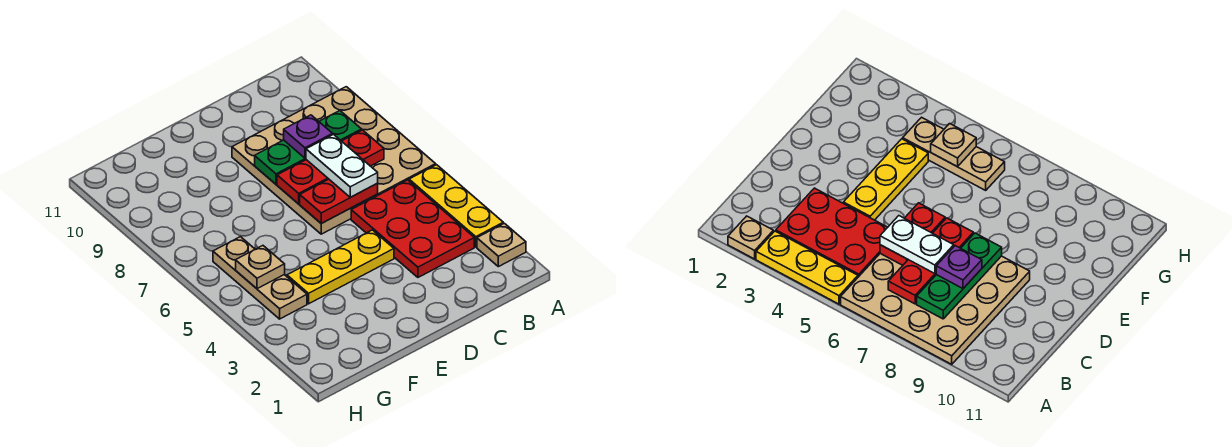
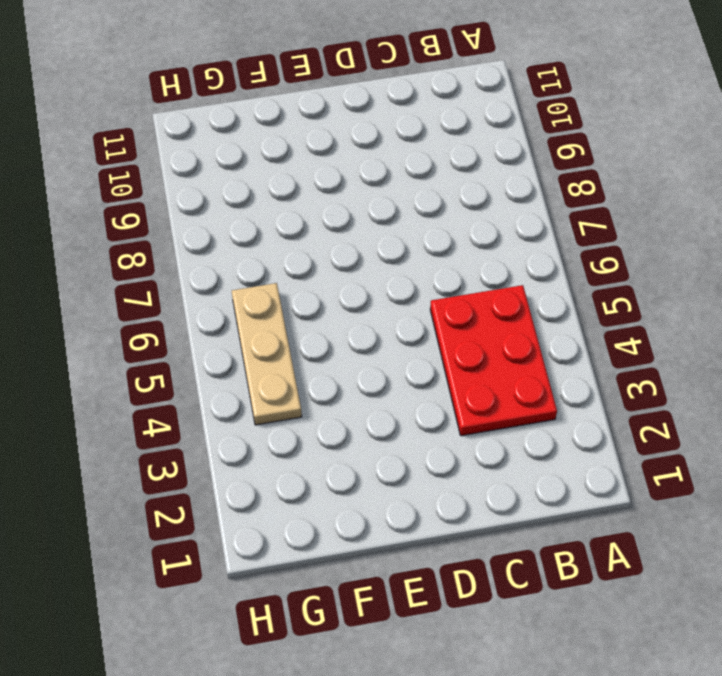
none -> tan plate A2 level 1
none -> yellow plate A3:A5 level 1
none -> tan plate A6:D9 level 1

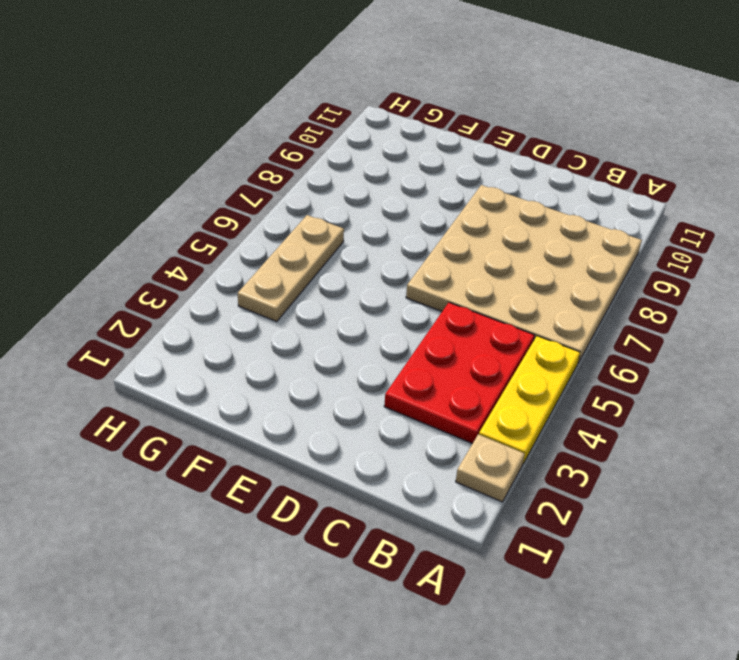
none -> yellow plate D4:F4 level 1
none -> red plate B7:D7 level 2
none -> green plate B8:D8 level 2

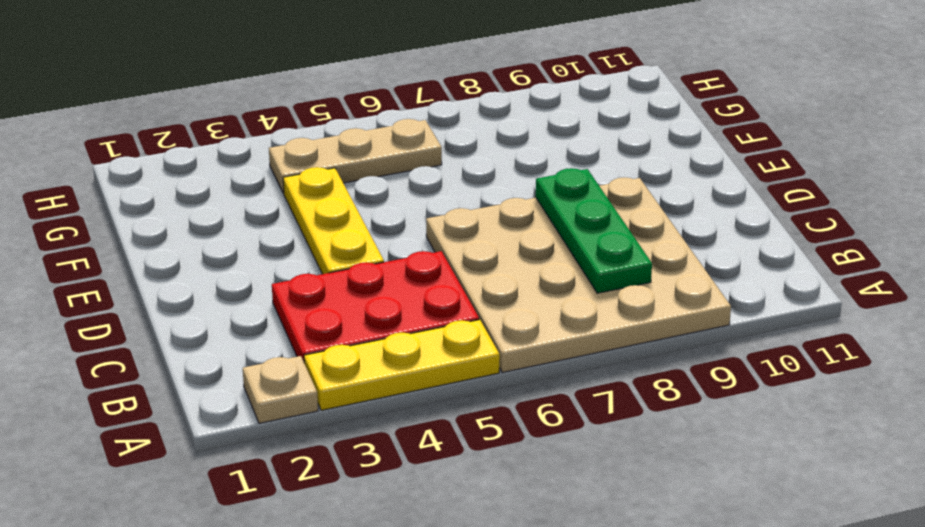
none -> red plate B7:D7 level 2
none -> red plate C6:D6 level 2
none -> tan plate G5 level 2

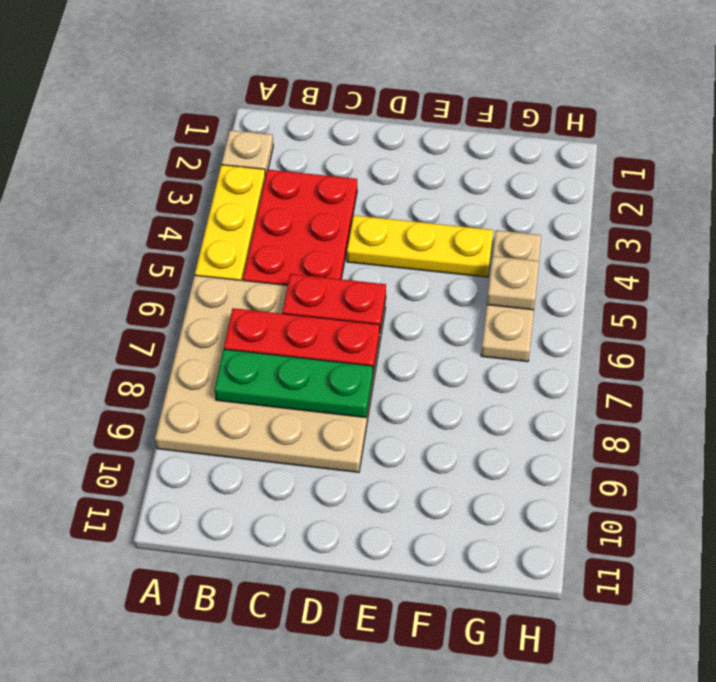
none -> white plate C6:C7 level 3
none -> purple plate C8 level 3

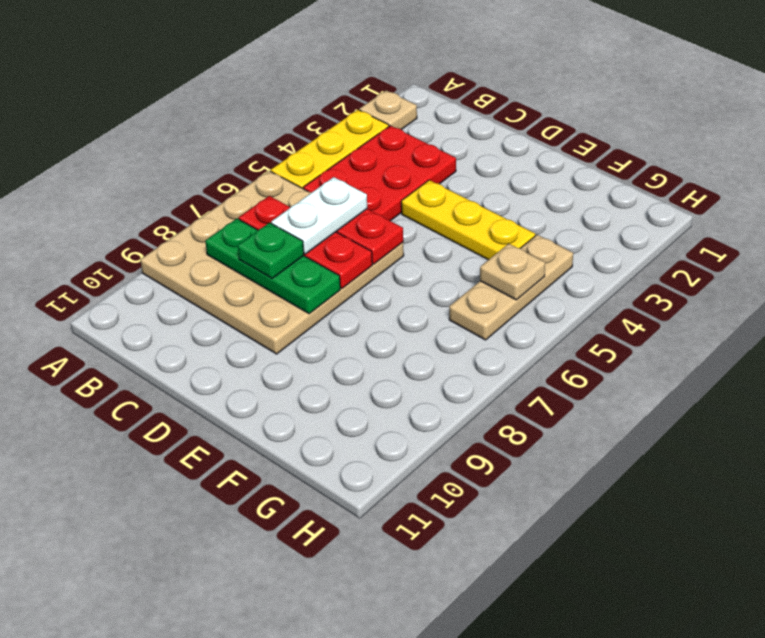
green plate C8 level 3 -> purple plate C8 level 3

